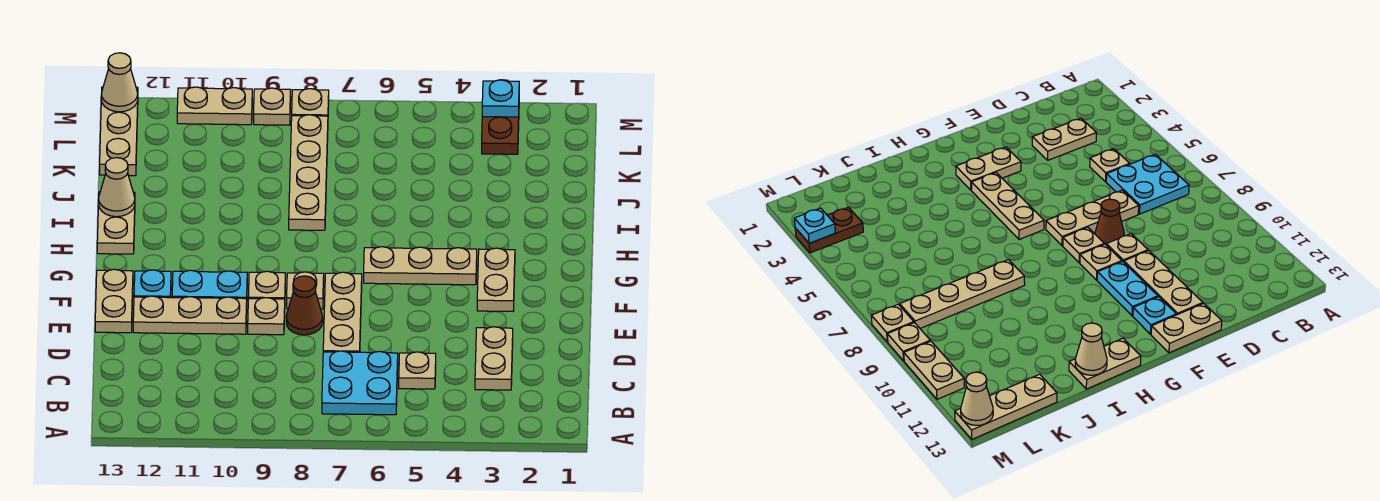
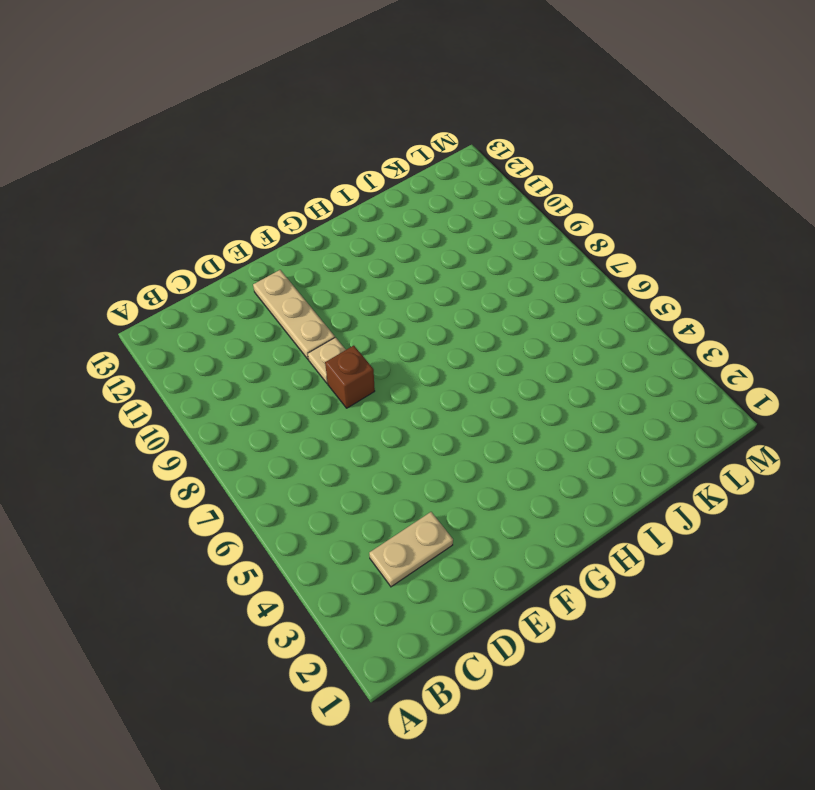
brown brick E8 level 1 -> brown cone E8 level 1
none -> cyan plate B6:C7 level 1
none -> tan plate C5 level 1
none -> tan plate D7:F7 level 1

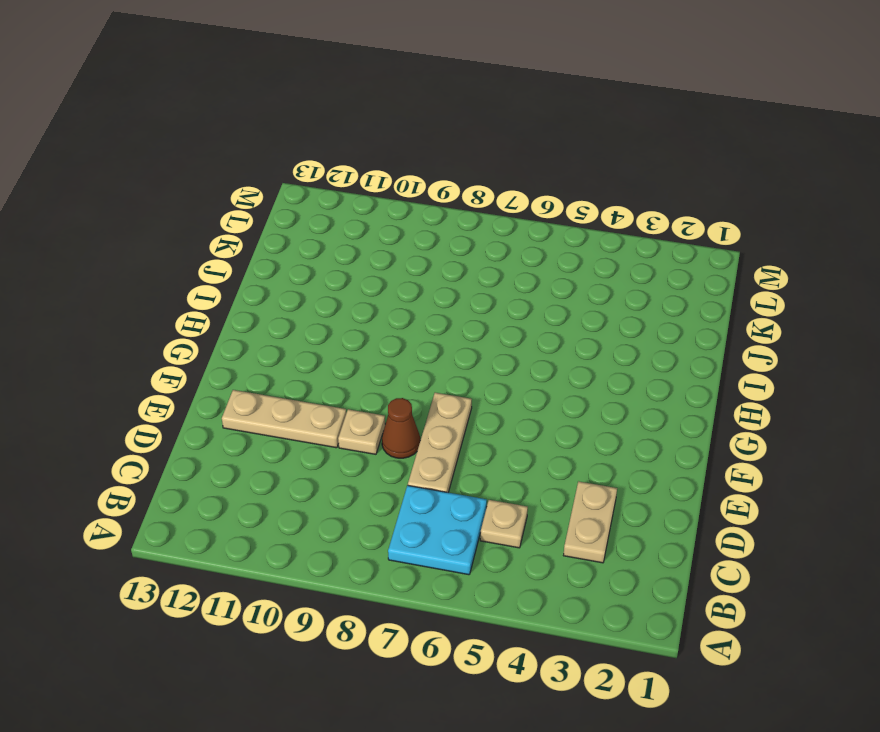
none -> tan plate E13:F13 level 1
none -> tan plate F3:G3 level 1
none -> tan plate F8 level 1

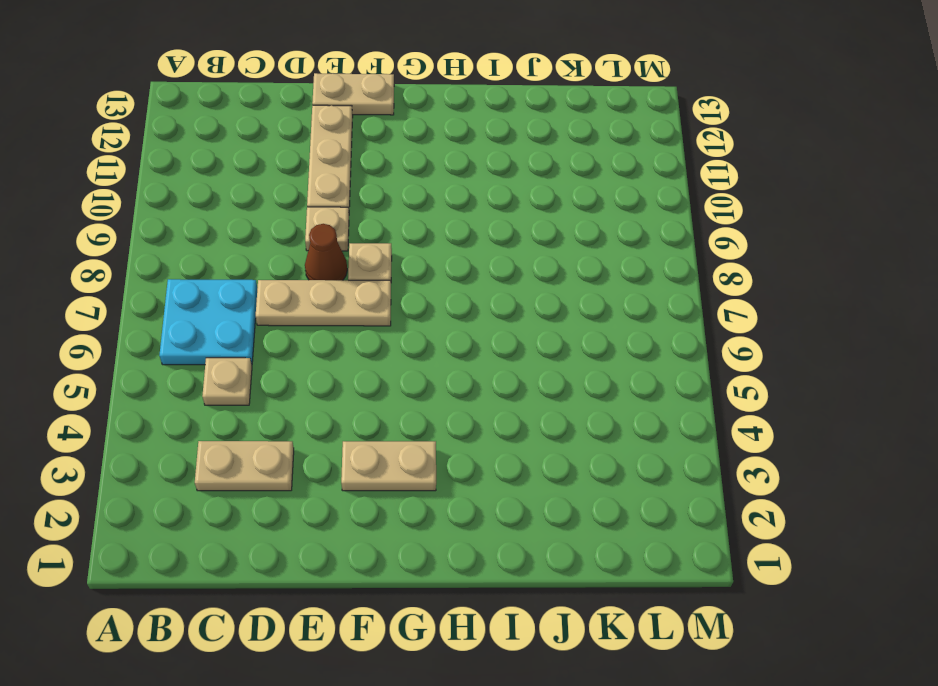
none -> tan plate F9 level 1
none -> cyan plate F10:F11 level 1
none -> cyan plate F12 level 1

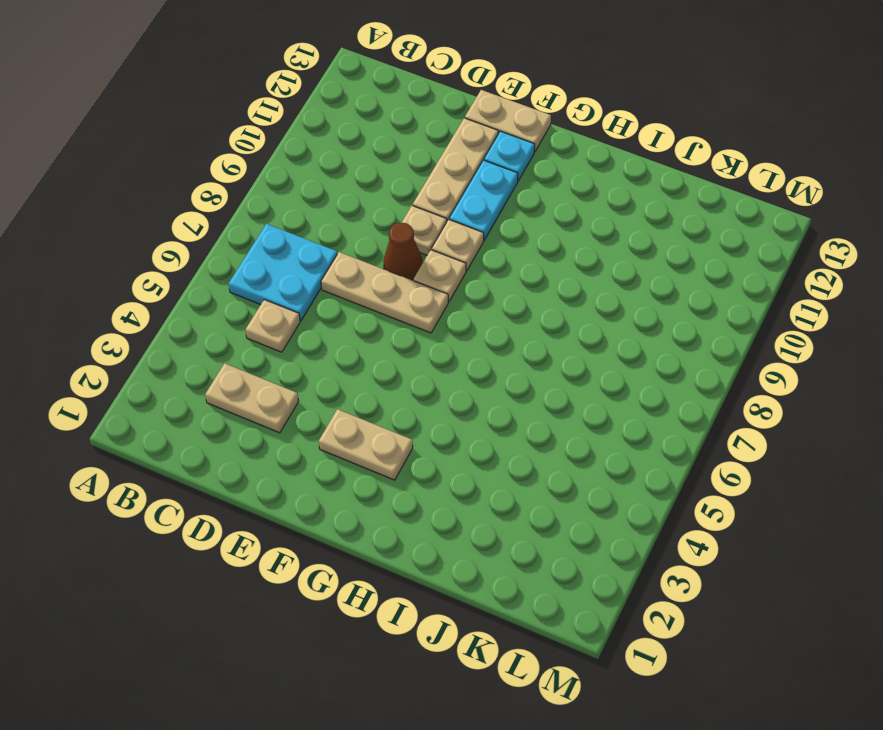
none -> tan plate G4:G6 level 1
none -> tan plate H13:I13 level 1
none -> tan plate I8:L8 level 1

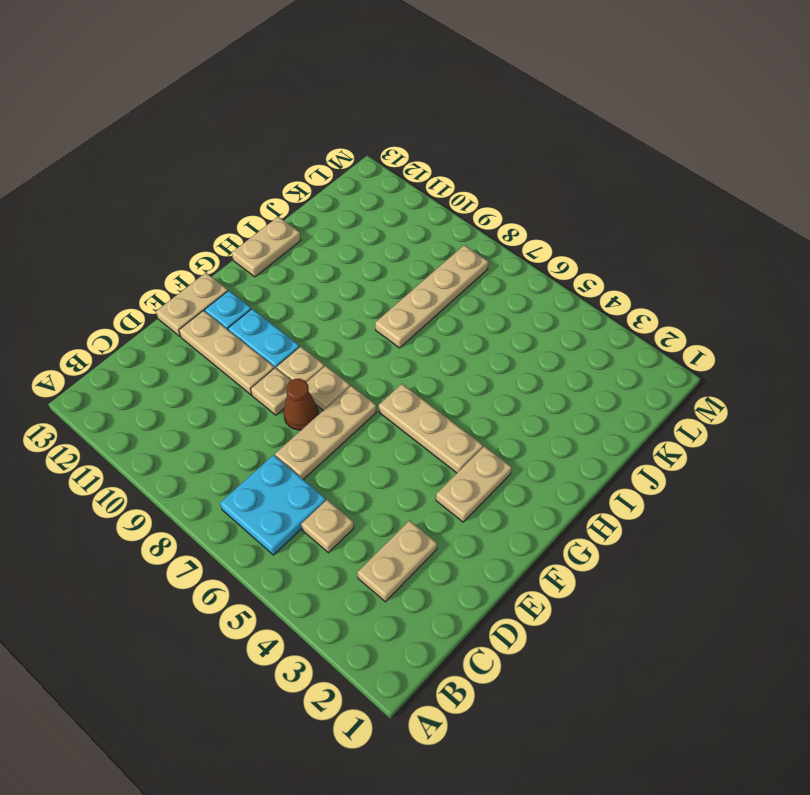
none -> tan plate K13:M13 level 1
none -> brown plate L3:M3 level 1
none -> tan plate M8 level 1

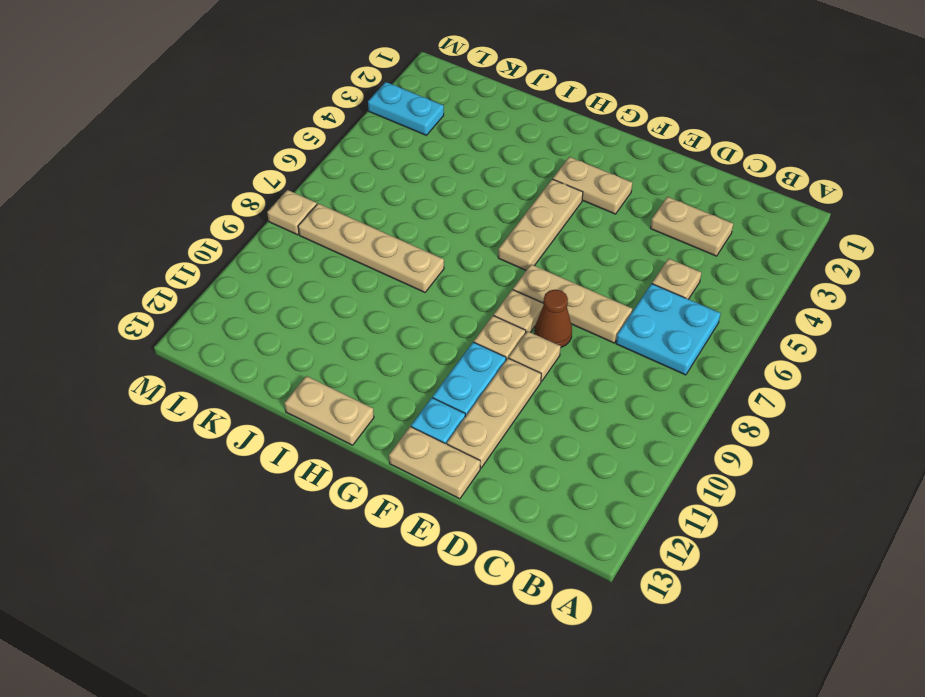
cyan plate L3:M3 level 1 -> brown plate L3:M3 level 1
none -> tan plate K13:M13 level 1
none -> tan plate M9 level 1
none -> tan plate M10:M11 level 1

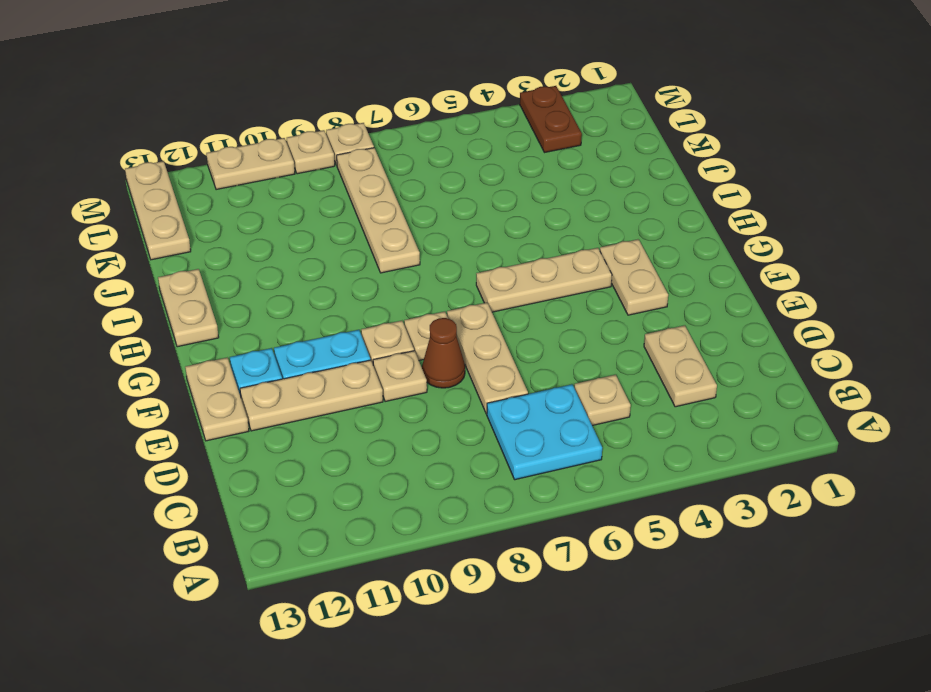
none -> tan cone I13 level 2
none -> cyan plate M3 level 2
none -> tan cone M13 level 2

